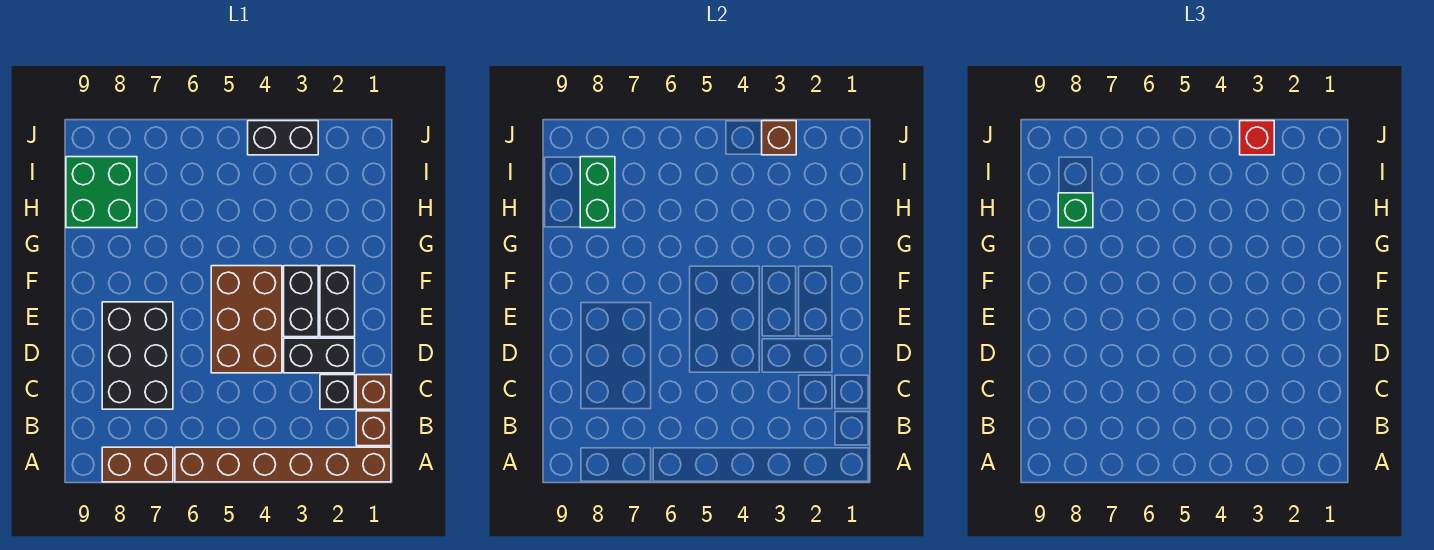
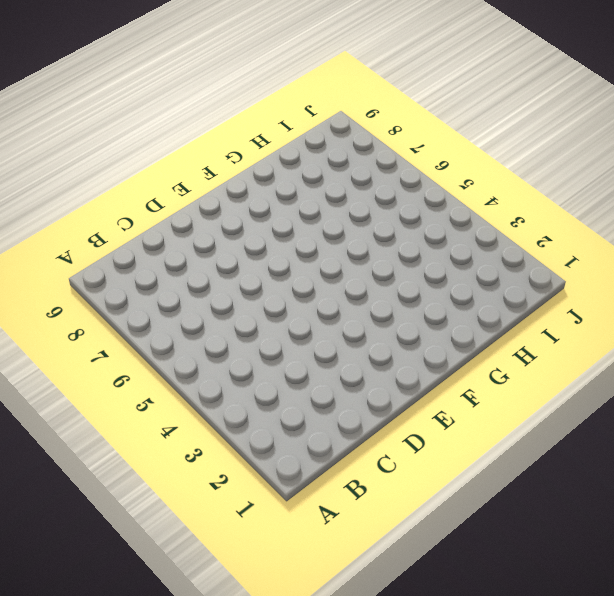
none -> brown brick A1:A6 level 1
none -> brown brick A7:A8 level 1
none -> brown brick B1 level 1

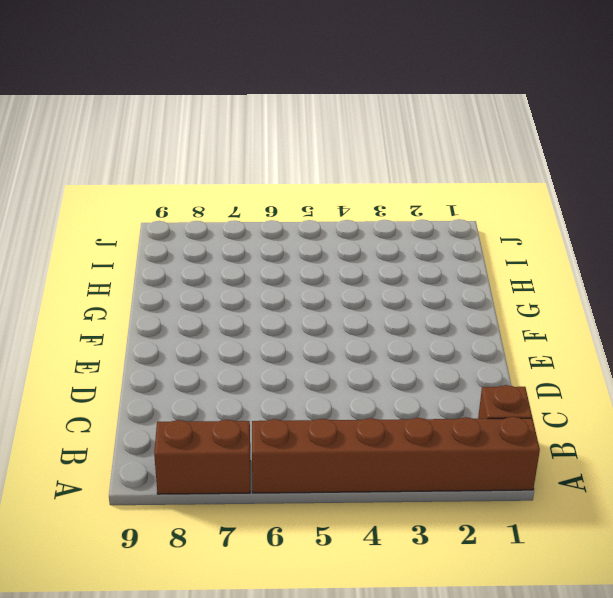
none -> brown brick C1 level 1
none -> black brick C2 level 1
none -> black brick C7:E8 level 1

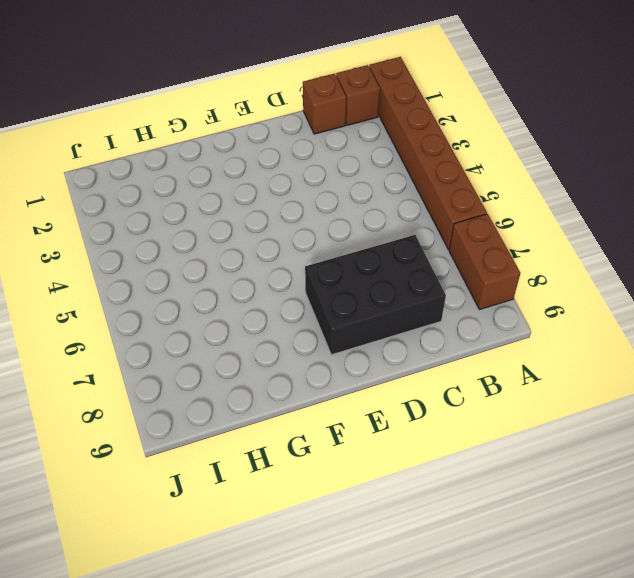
none -> black brick C2 level 1
none -> black brick D2:D3 level 1
none -> brown brick D4:F5 level 1

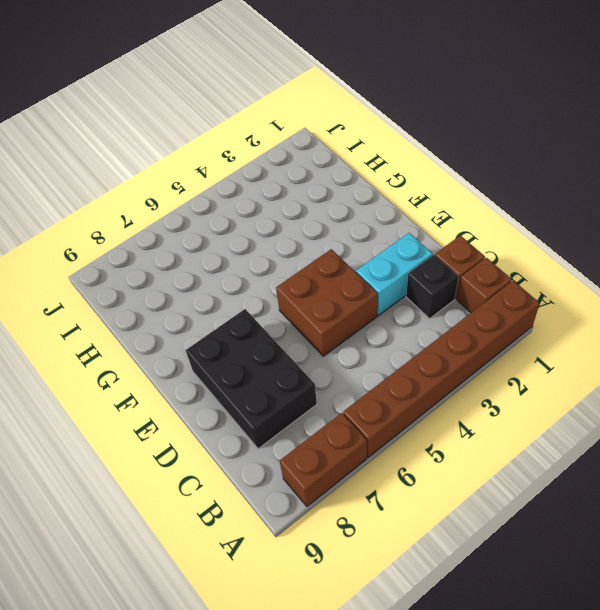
cyan brick D2:D3 level 1 -> black brick D2:D3 level 1
brown brick D4:E5 level 1 -> brown brick D4:F5 level 1
none -> black brick E2:F2 level 1
none -> black brick E3:F3 level 1
none -> green brick H8:I9 level 1

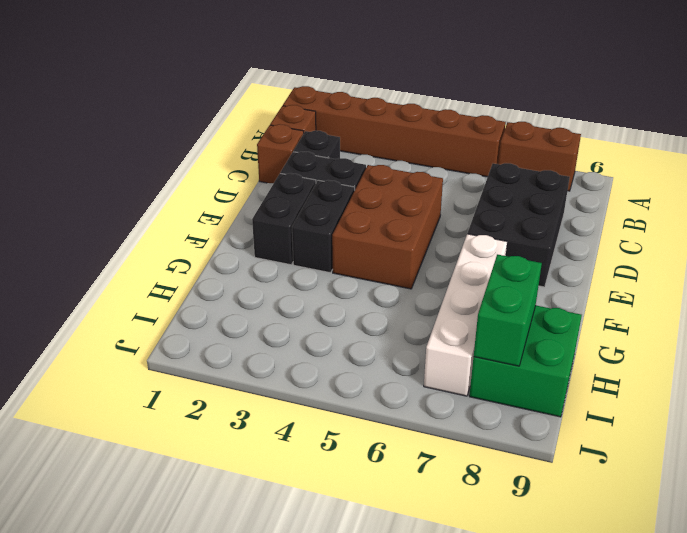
white brick F7:I7 level 1 -> none
none -> black brick J3:J4 level 1
none -> brown brick J3 level 2
none -> green brick H8 level 3

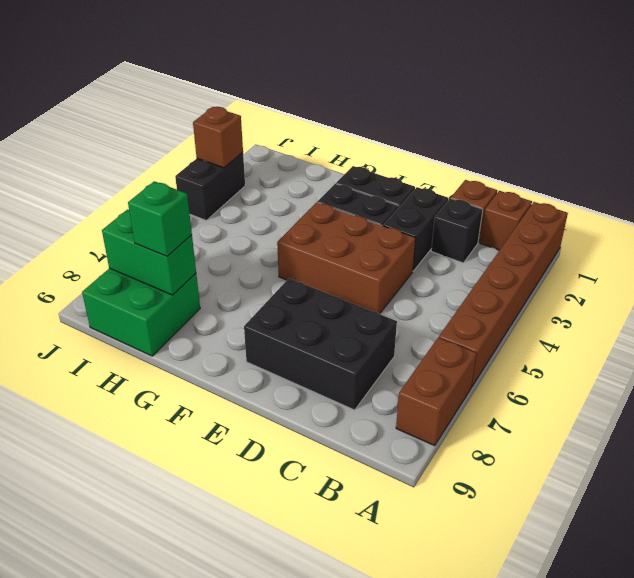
none -> red brick J3 level 3

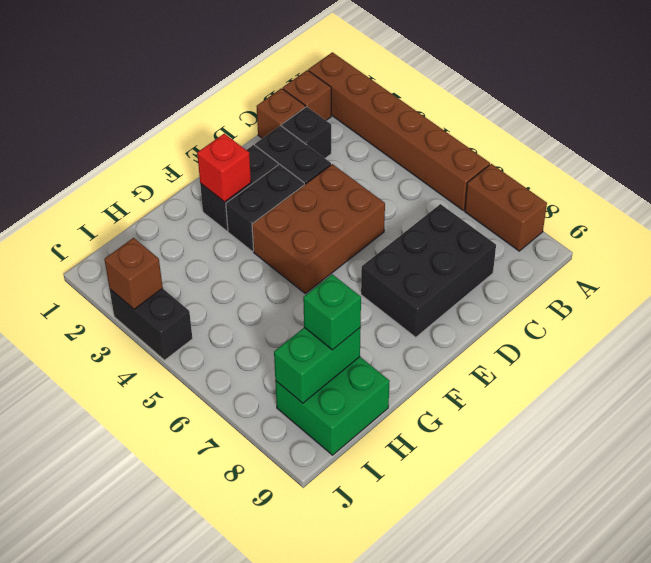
red brick F2 level 2 -> red brick J3 level 3

